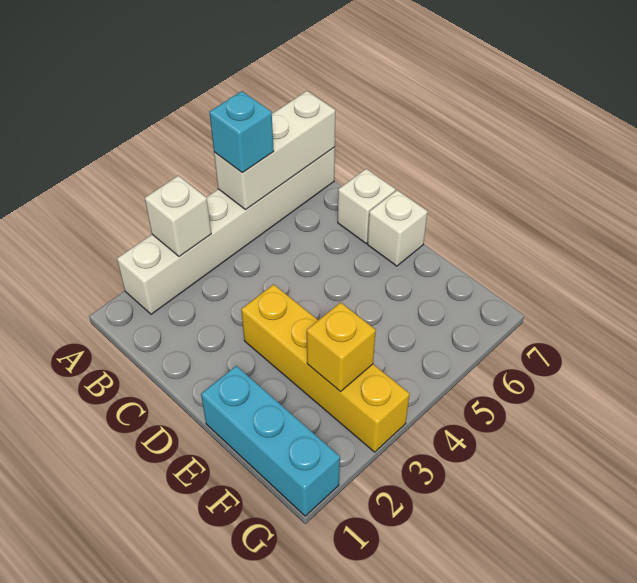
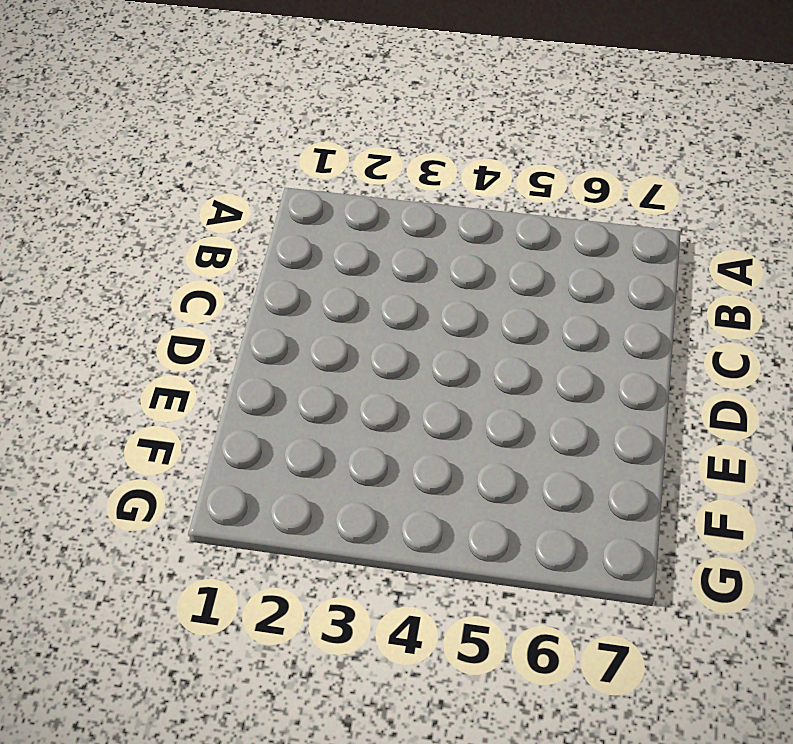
none -> white brick A2:A7 level 1
none -> white brick C7 level 1

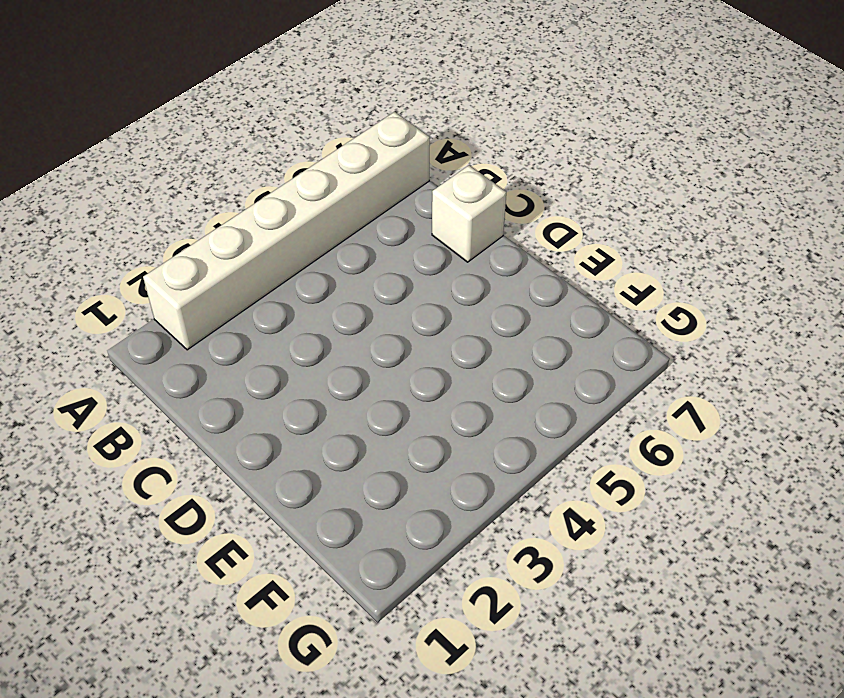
none -> yellow brick D3:G3 level 1
none -> white brick D7 level 1

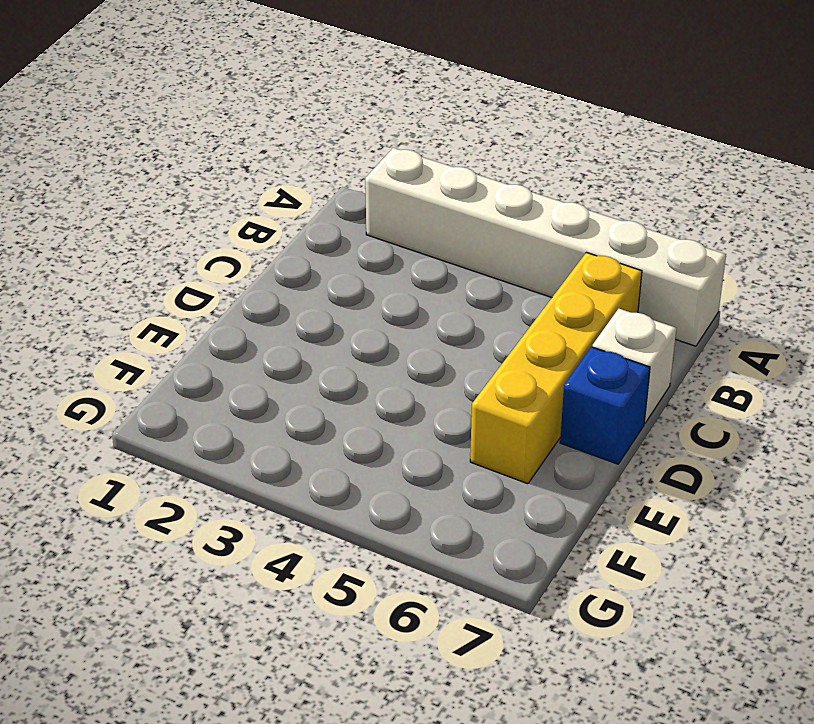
yellow brick B6:E6 level 1 -> yellow brick D3:G3 level 1
blue brick D7 level 1 -> white brick D7 level 1
none -> cyan brick E1:G1 level 1
none -> white brick A3 level 2

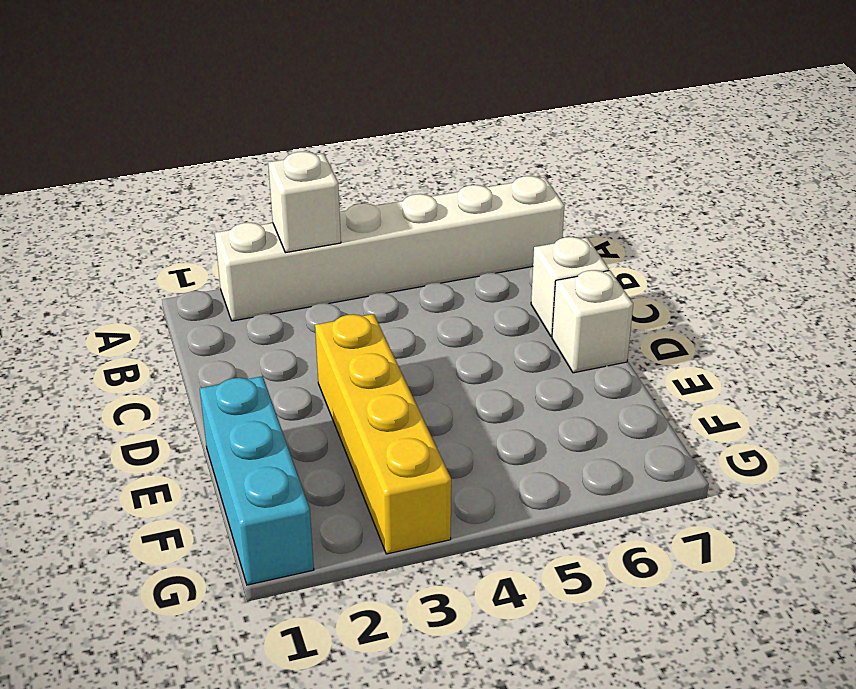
none -> white brick A5:A7 level 2
none -> yellow brick F3 level 2

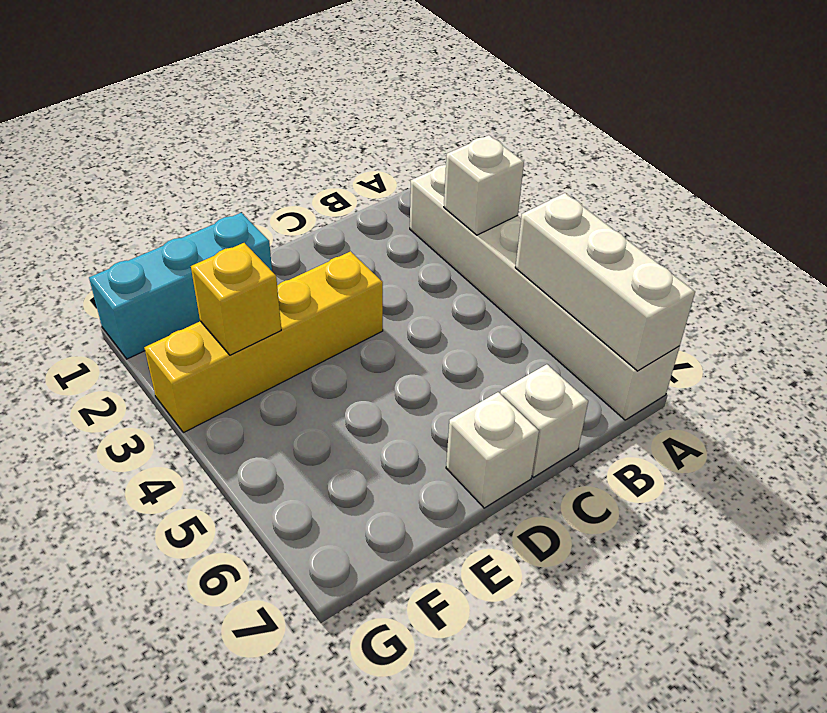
none -> cyan brick A5 level 3

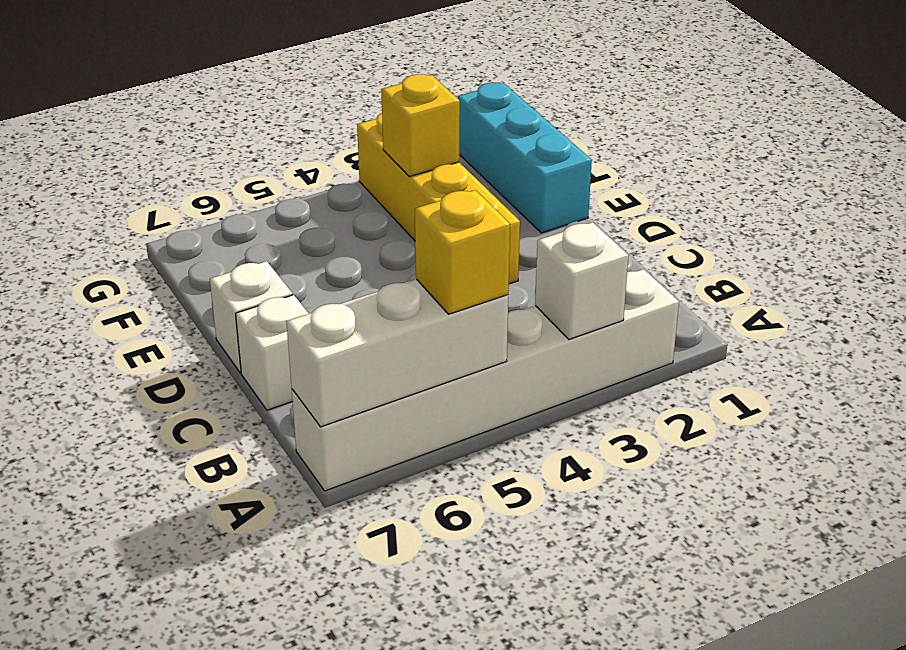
yellow brick A5 level 3 -> cyan brick A5 level 3

